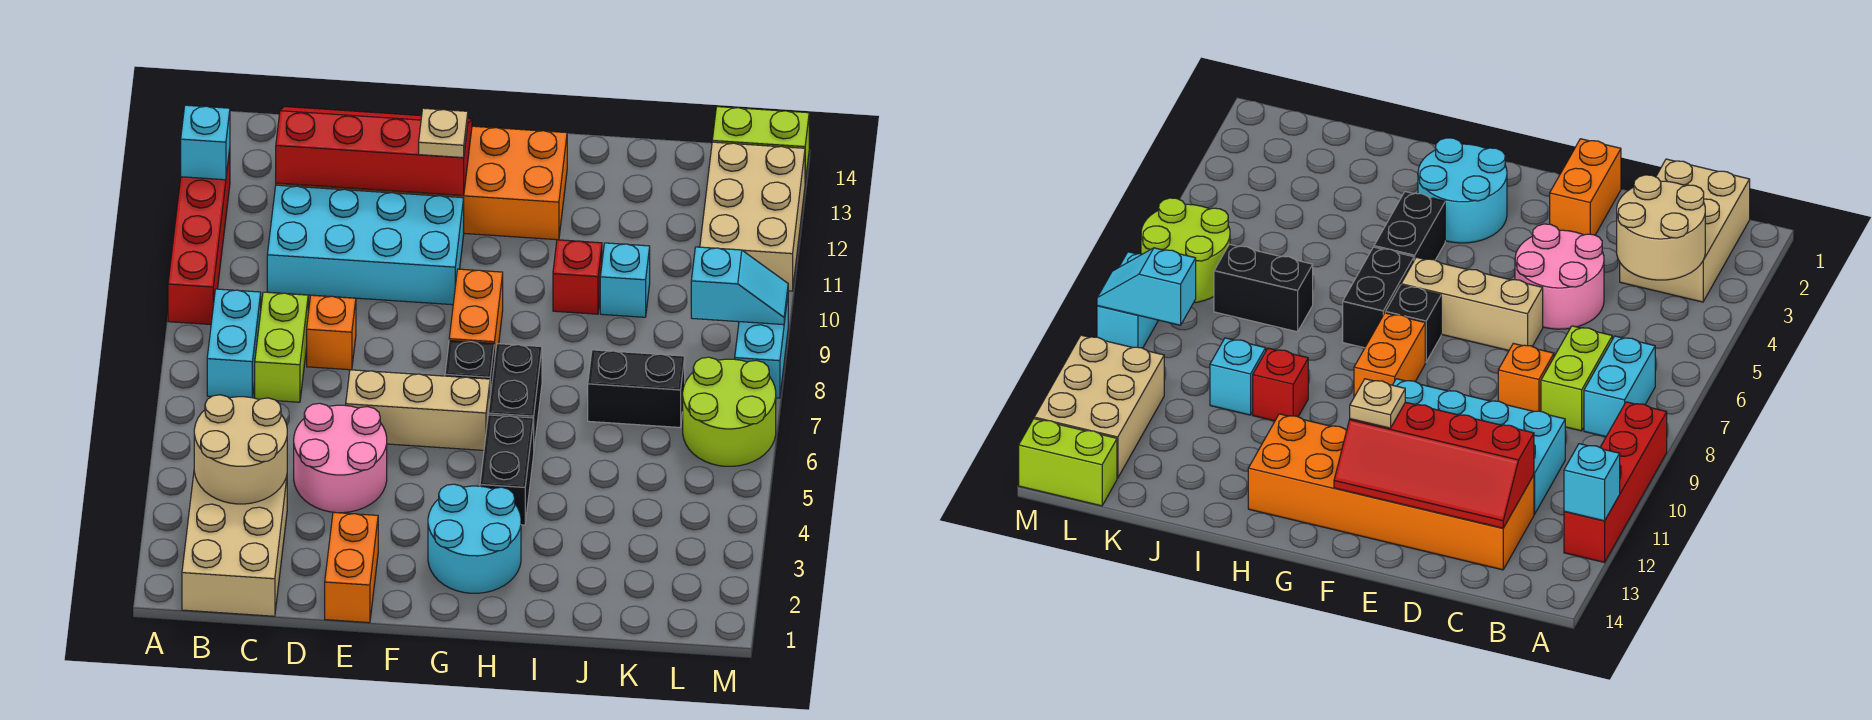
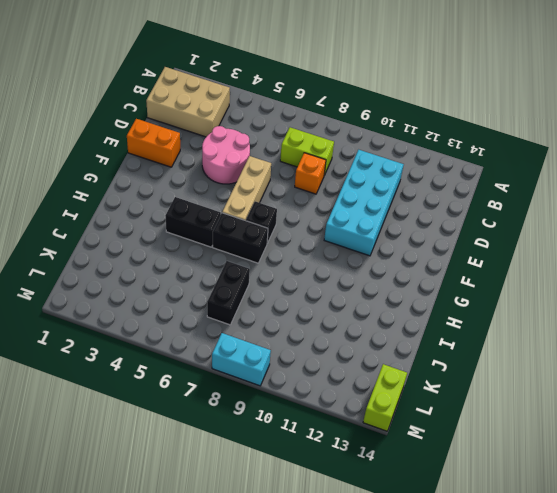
none -> red brick A9:A12 level 1
none -> cyan brick B7:B8 level 1
none -> orange brick C12:H13 level 1

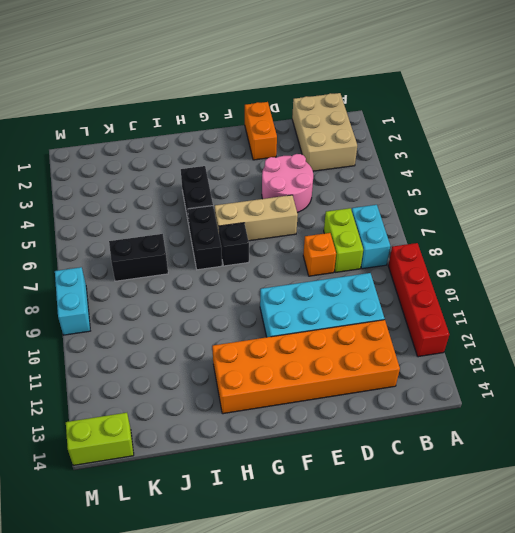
none -> cyan round brick G2:H3 level 1
none -> orange brick G8:G9 level 1
none -> red brick I10 level 1

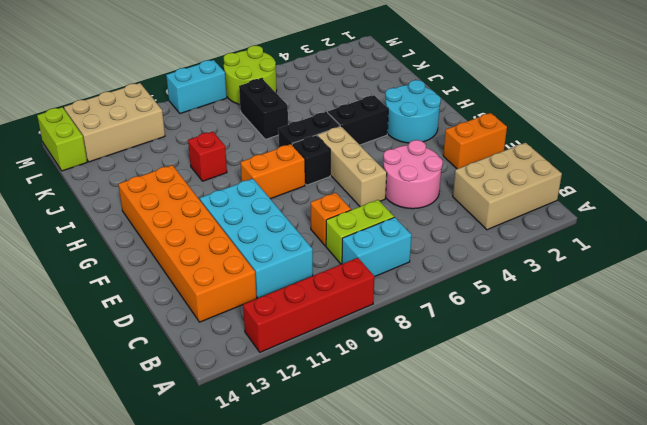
none -> cyan brick J10 level 1
none -> cyan brick A12 level 2
none -> tan round brick B3:C4 level 2

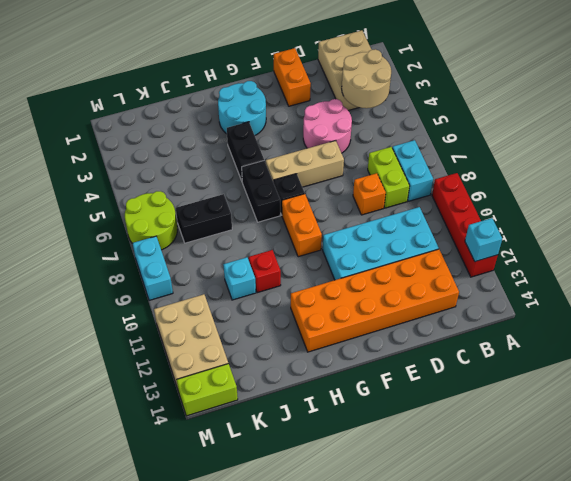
none -> red slope C12:F13 level 2 top 12
none -> cyan slope L9:M9 level 2 top L
none -> tan plate F12 level 3

